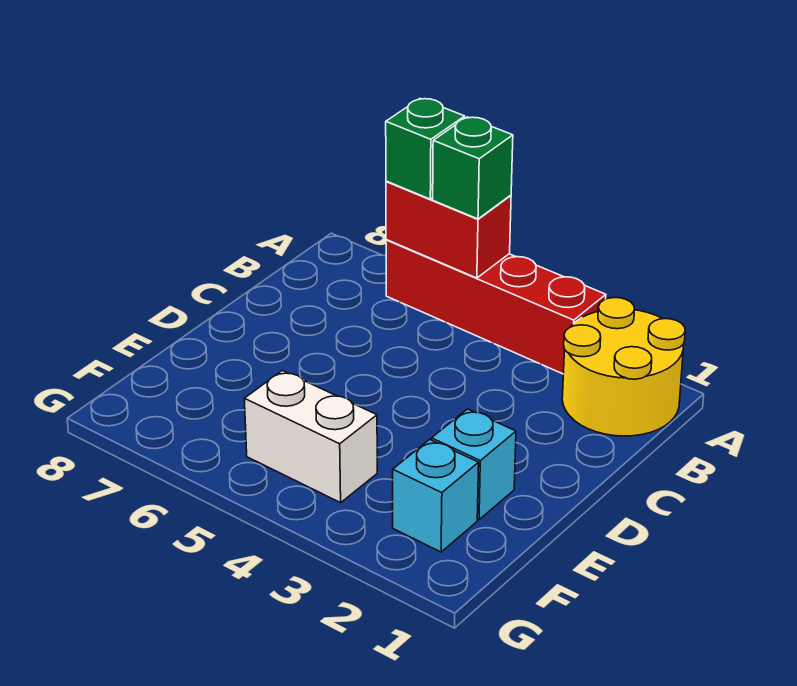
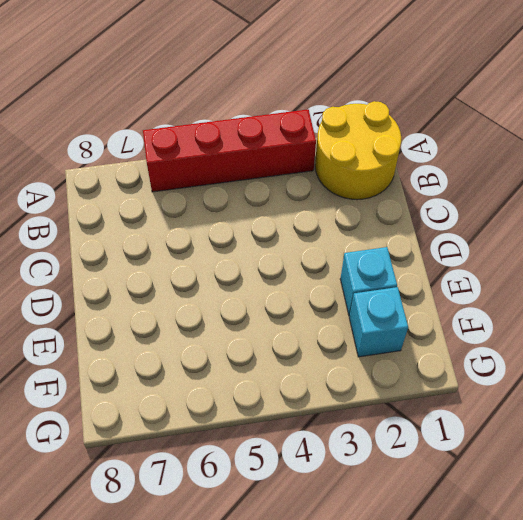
none -> white brick F4:F5 level 1
none -> red brick A5:A6 level 2

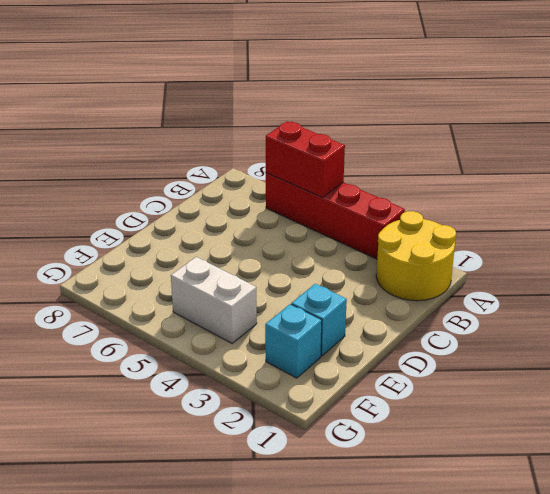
none -> green brick A5 level 3
none -> green brick A6 level 3

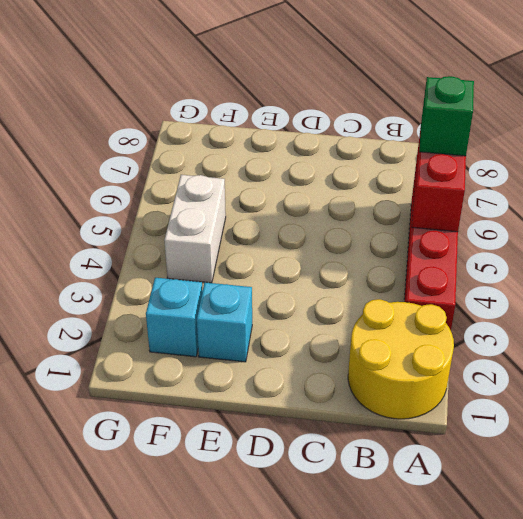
none -> green brick A5 level 3

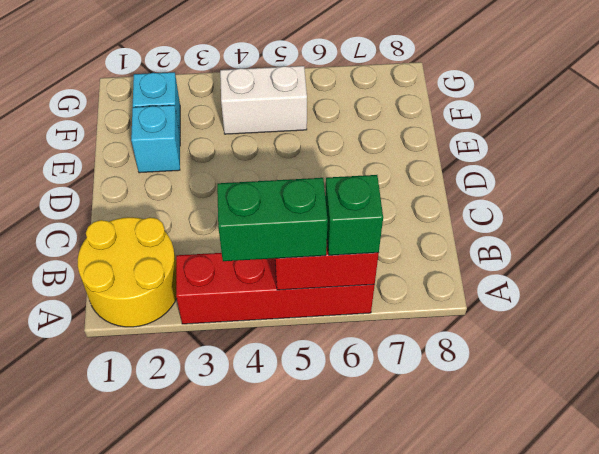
green brick A4:A5 level 3 -> green brick A5 level 3

